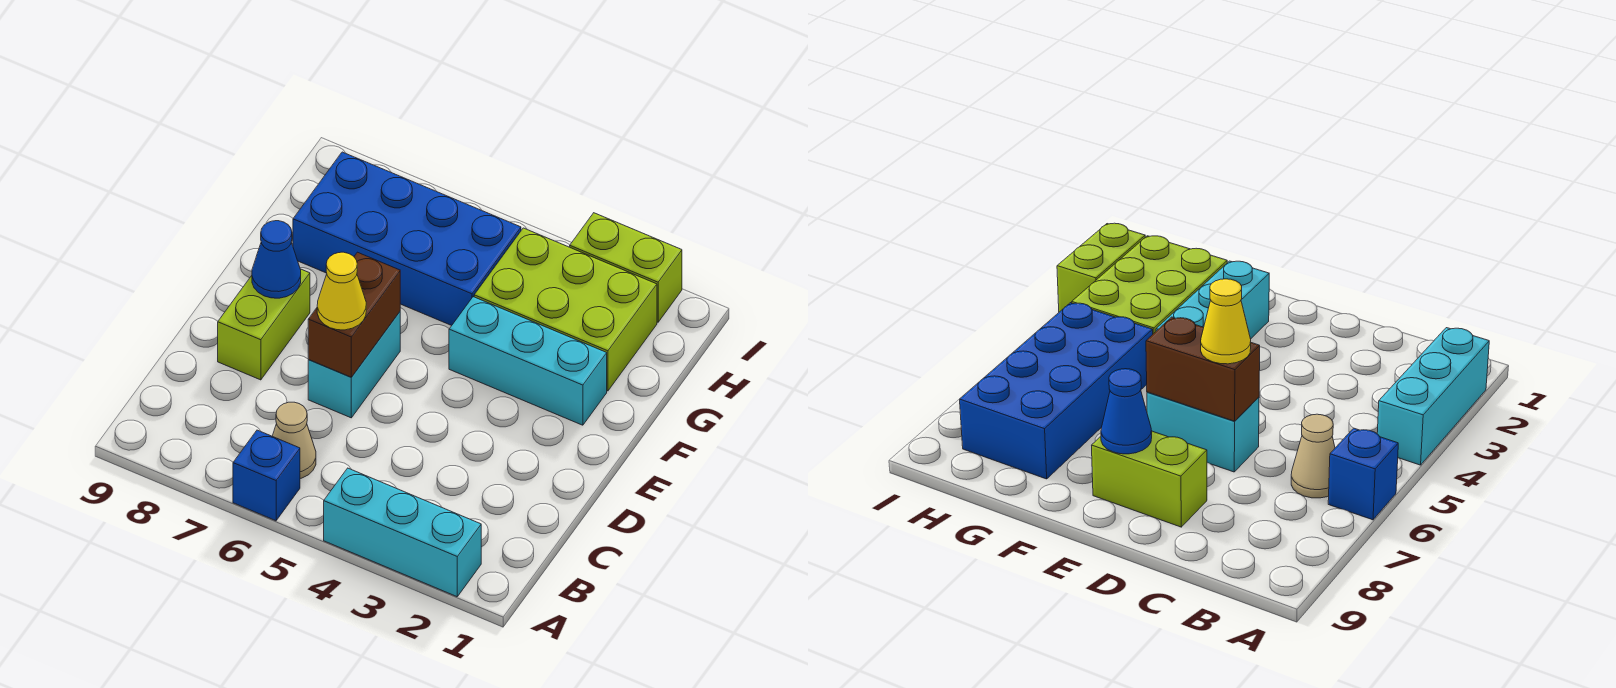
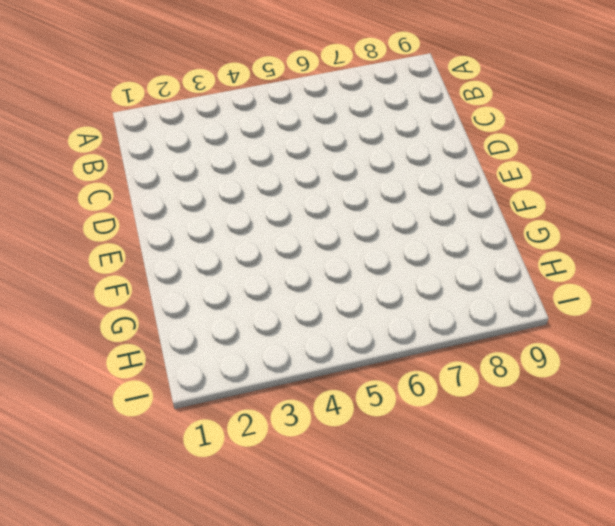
none -> cyan brick A2:A4 level 1
none -> blue brick A6 level 1
none -> tan cone B6 level 1

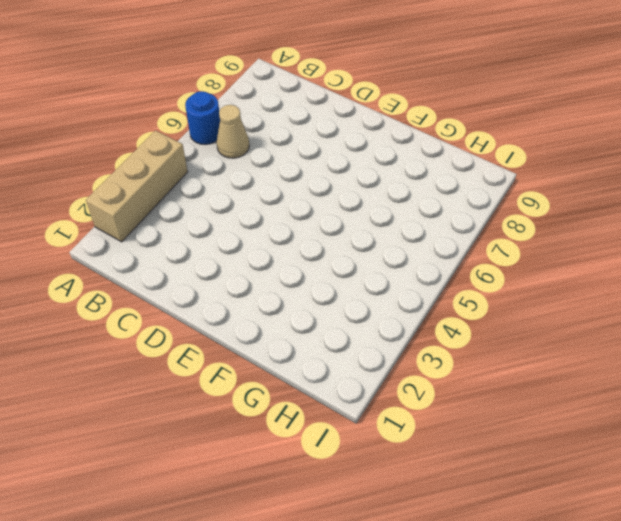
tan brick A2:A4 level 1 -> cyan brick A2:A4 level 1
blue round brick A6 level 1 -> blue brick A6 level 1
none -> cyan brick D6:E6 level 1
none -> lime brick D8:E8 level 1
none -> cyan brick F2:F4 level 1

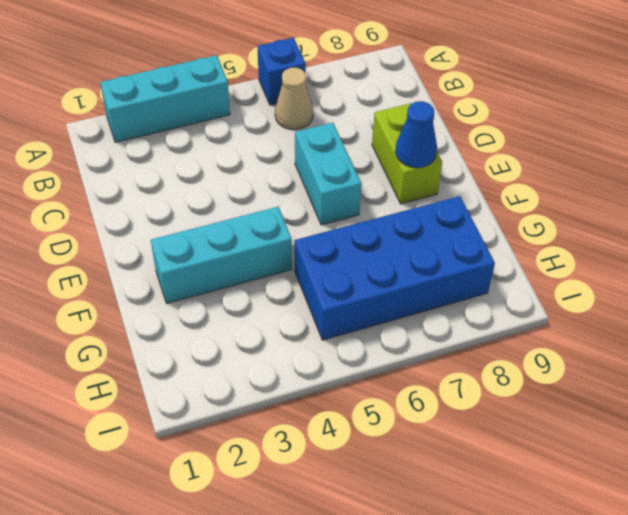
none -> lime brick G2:H4 level 1
none -> lime brick I2:I3 level 1
none -> brown brick D6:E6 level 2

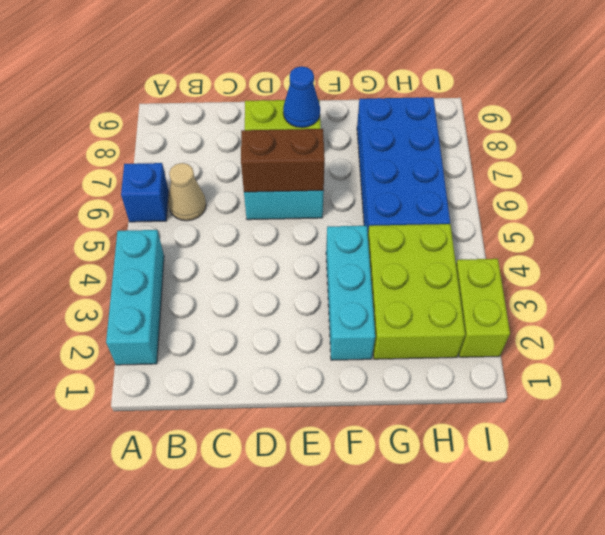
none -> yellow cone D6 level 3

